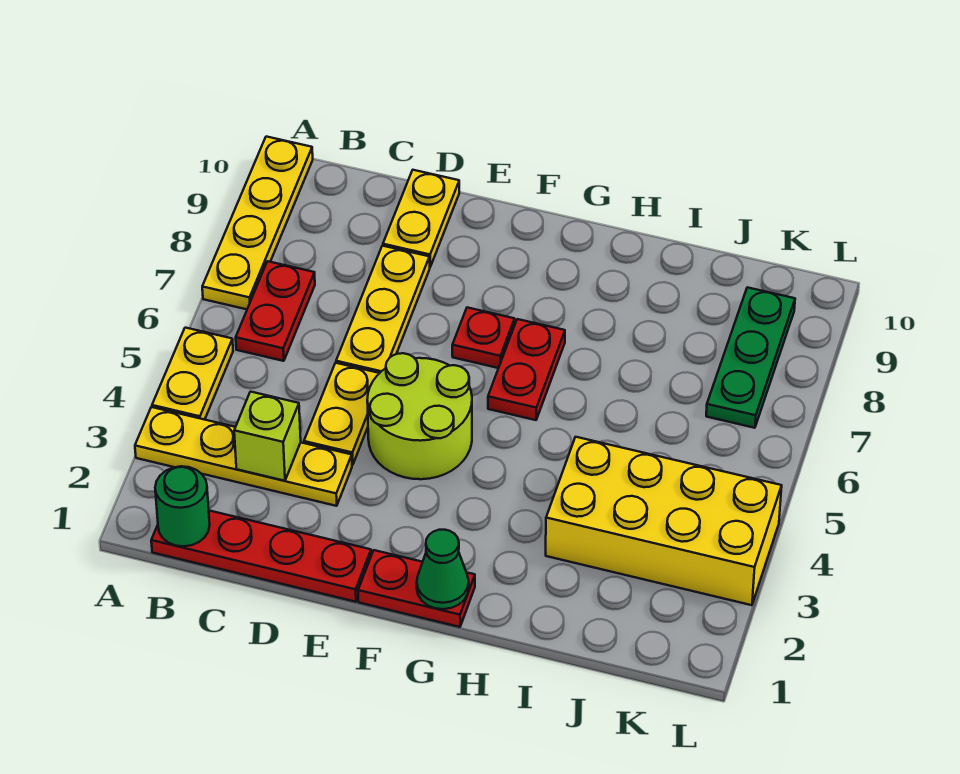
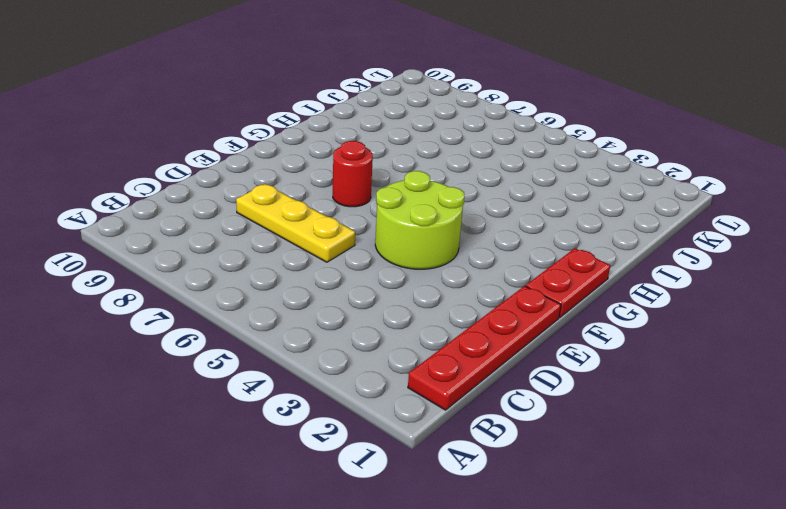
red round brick F7 level 1 -> red plate F7 level 1
none -> yellow plate A3:D3 level 1
none -> yellow plate A4:A5 level 1
none -> yellow plate A7:A10 level 1

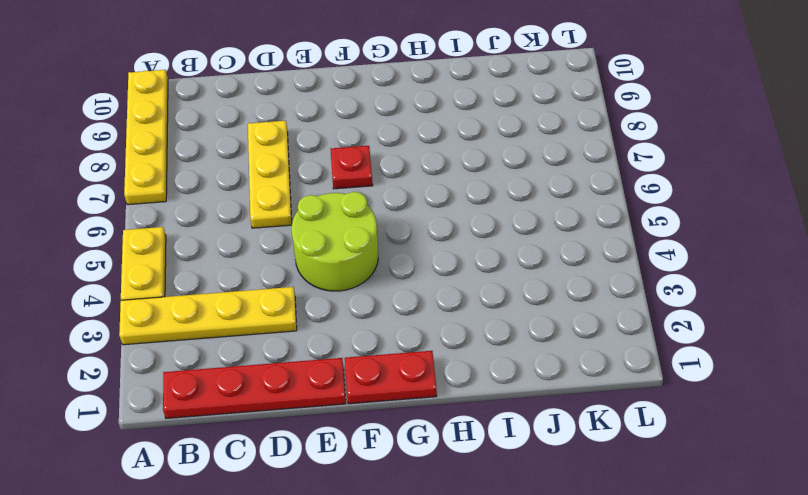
none -> red plate B6:B7 level 1
none -> yellow plate D4:D5 level 1
none -> yellow plate D9:D10 level 1

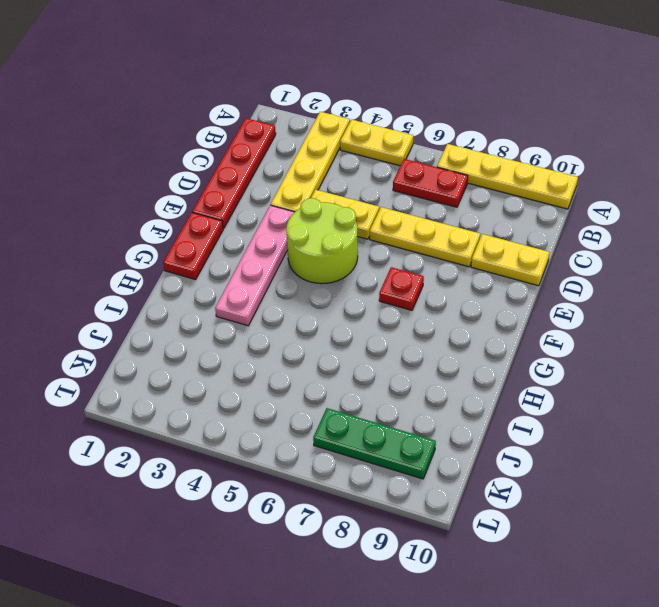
pink plate E3:H3 level 1 -> none
none -> red plate G6:G7 level 1
none -> yellow brick I3:L4 level 1
none -> green round brick B1 level 2

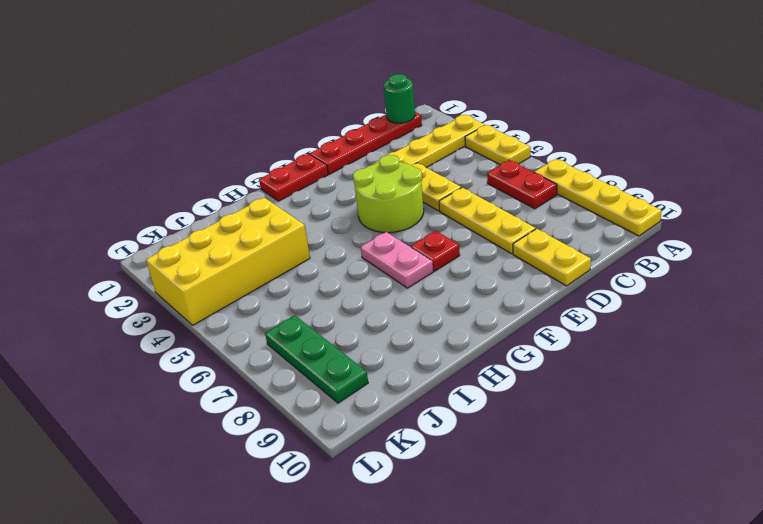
pink plate G6:G7 level 1 -> red plate G6:G7 level 1
none -> lime brick C3 level 2
none -> green cone G1 level 2

